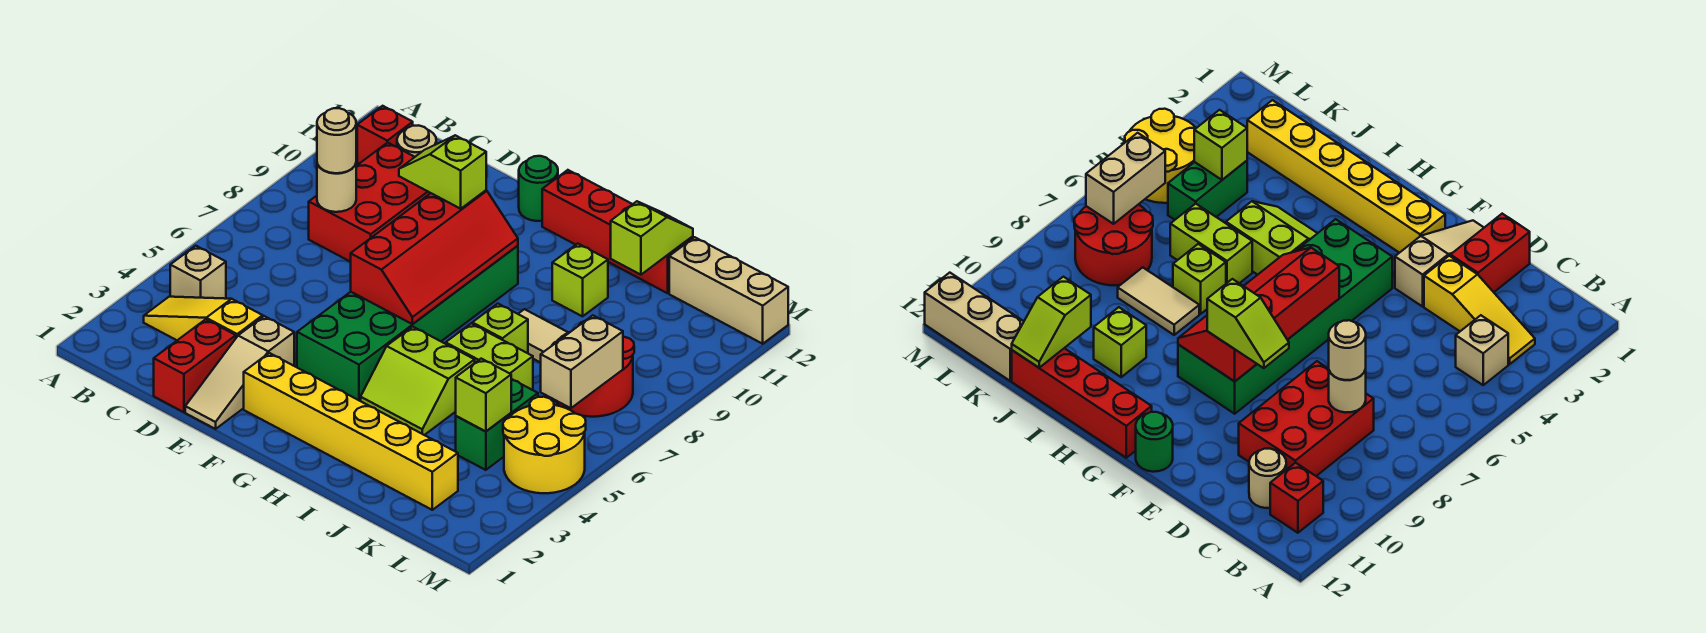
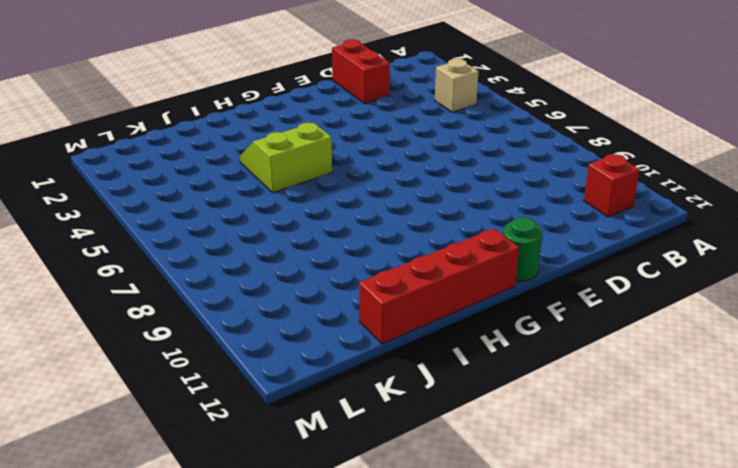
none -> yellow slope B3:D3 level 1 top D
none -> red brick C8:D10 level 1
none -> tan round brick C11 level 1

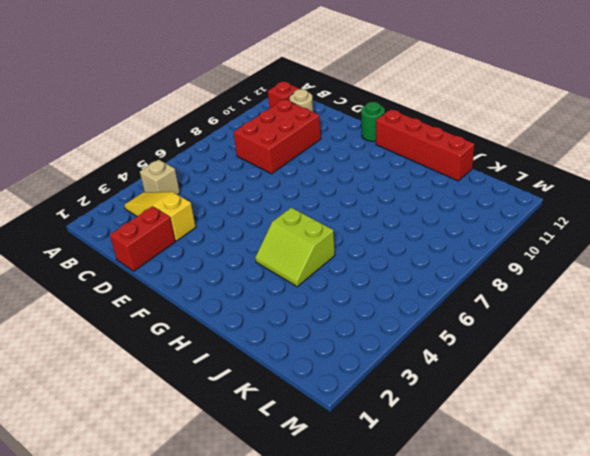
none -> tan slope E1:E3 level 1 top 3
none -> yellow brick F2:K2 level 1
none -> green brick F4:G9 level 1

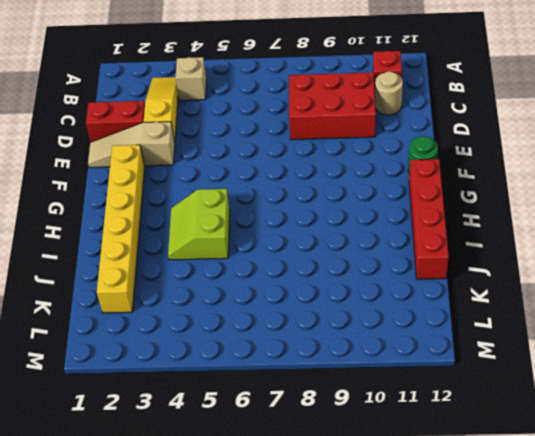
none -> green brick F4:G9 level 1
none -> lime brick I6:J6 level 1
none -> lime brick I7 level 1

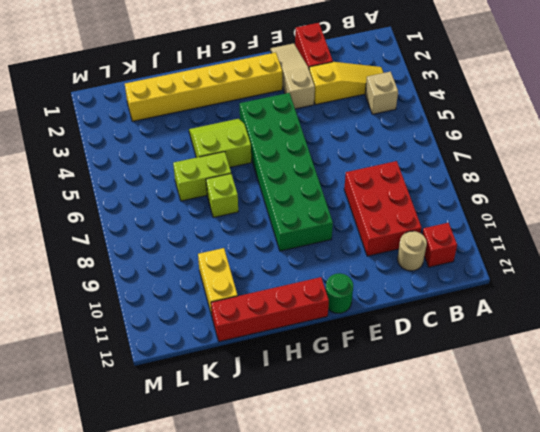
yellow brick J10:J11 level 1 -> none
none -> tan tile I8:J8 level 1
none -> lime brick I10 level 1
none -> green brick K4:K5 level 1

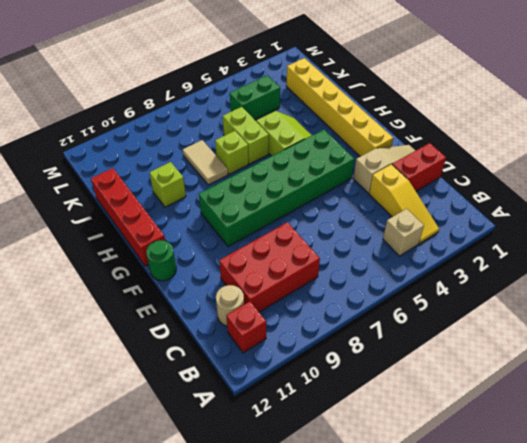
none -> red round brick K7:L8 level 1
none -> tan brick K12:M12 level 1
none -> yellow round brick L4:M5 level 1

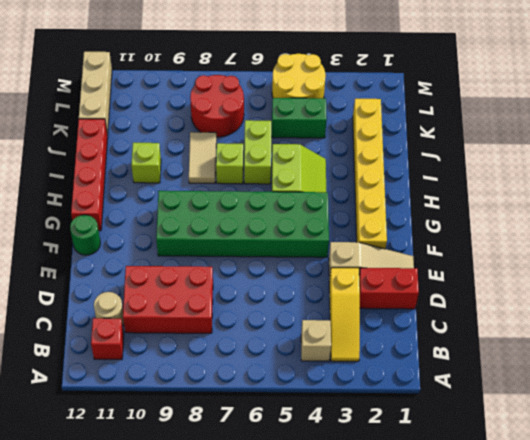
none -> tan round brick C8 level 2
none -> red slope F6:G9 level 2 top F
none -> lime slope J11:J12 level 2 top 11

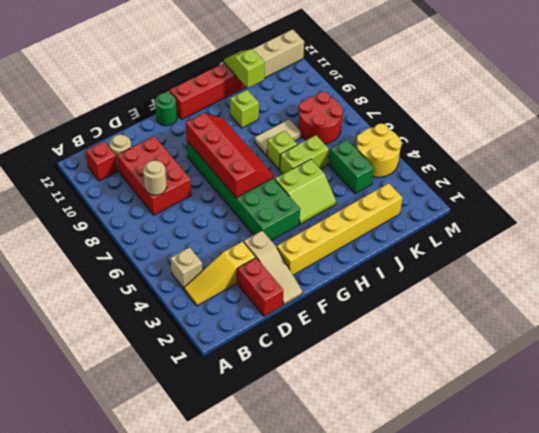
none -> lime brick K4 level 2
none -> tan brick L6:L7 level 2
none -> tan round brick C8 level 3

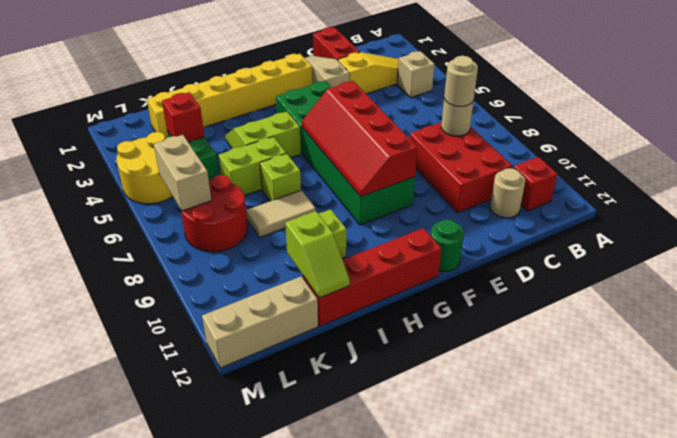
red brick K4 level 2 -> lime brick K4 level 2
none -> lime slope E9:F9 level 3 top F

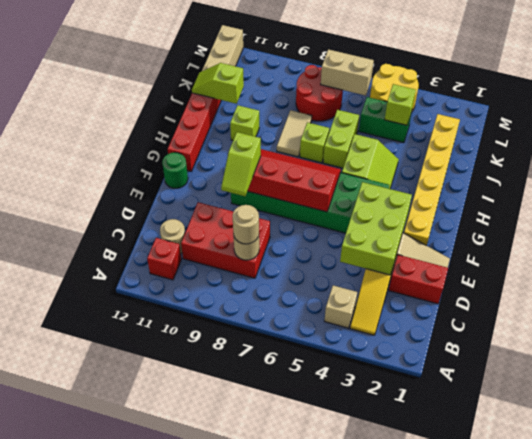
lime brick D3:F4 level 2 -> none

